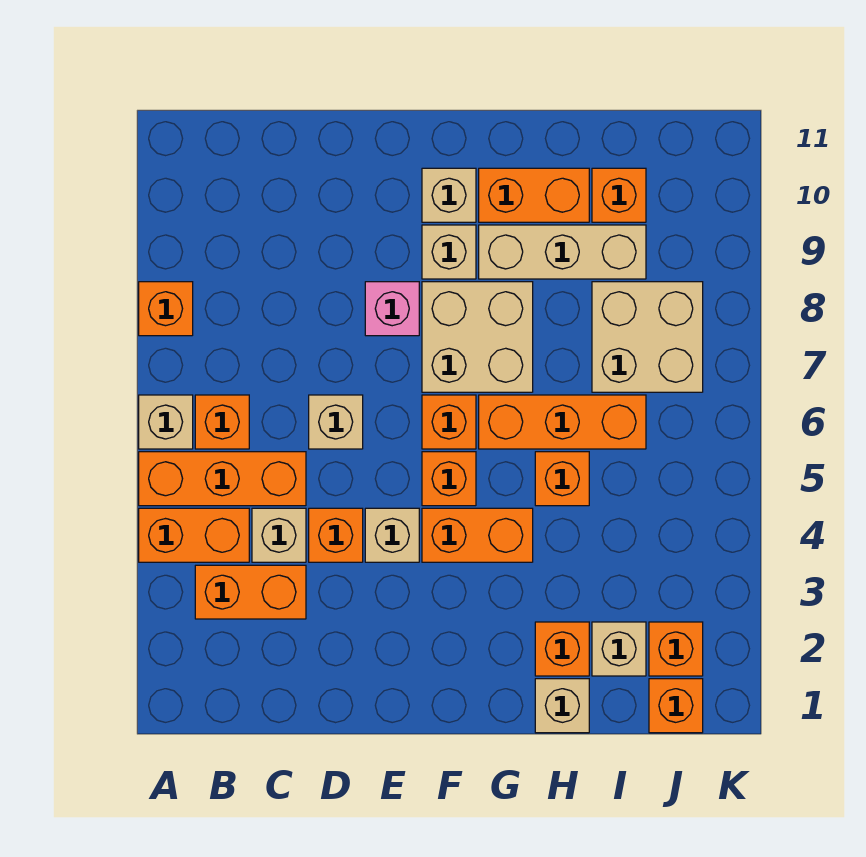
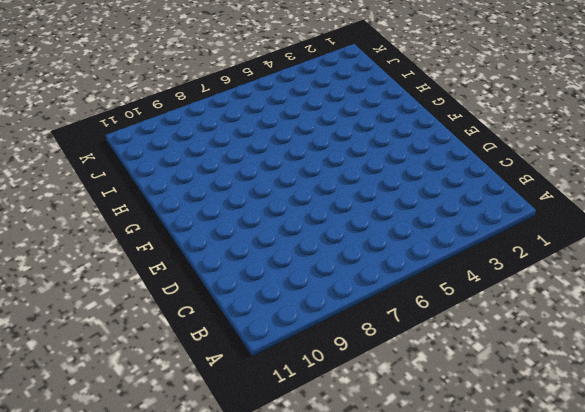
none -> orange brick A4:B4 level 1
none -> orange brick A5:C5 level 1
none -> tan brick A6 level 1

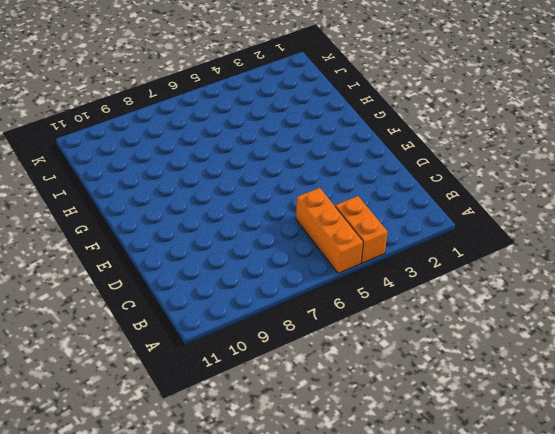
none -> tan brick A6 level 1
none -> orange brick A8 level 1
none -> orange brick B3:C3 level 1

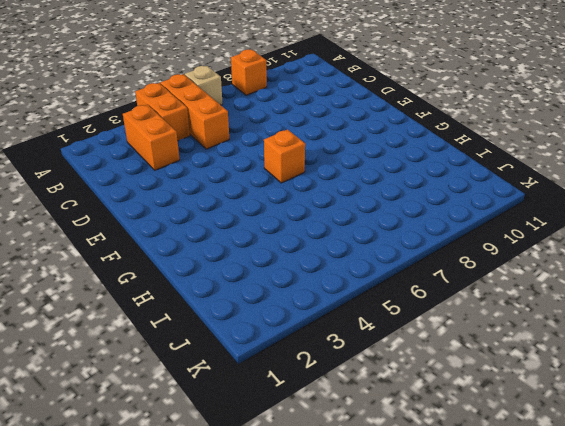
none -> orange brick B6 level 1
none -> tan brick C4 level 1
none -> orange brick D4 level 1

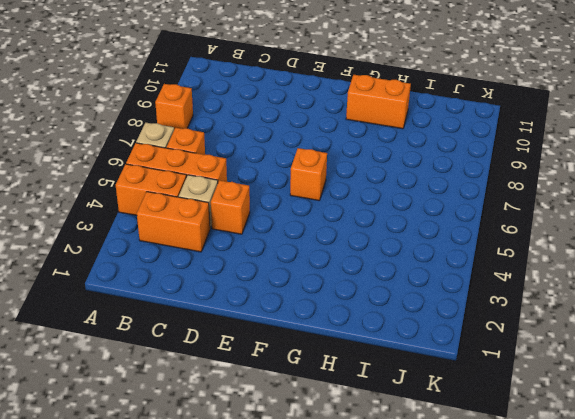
none -> tan brick D6 level 1
none -> tan brick E4 level 1
none -> pink brick E8 level 1

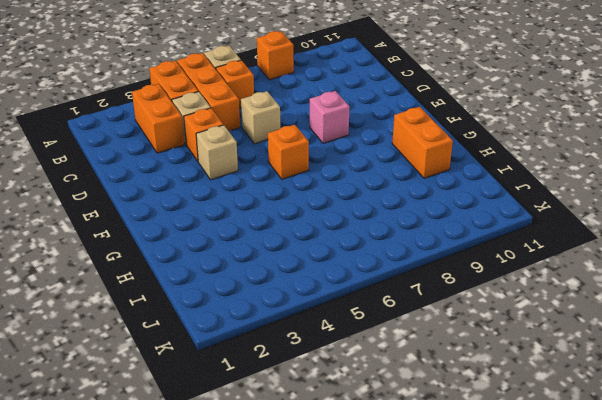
none -> orange brick F4:G4 level 1
none -> orange brick F5 level 1
none -> tan brick F7:G8 level 1

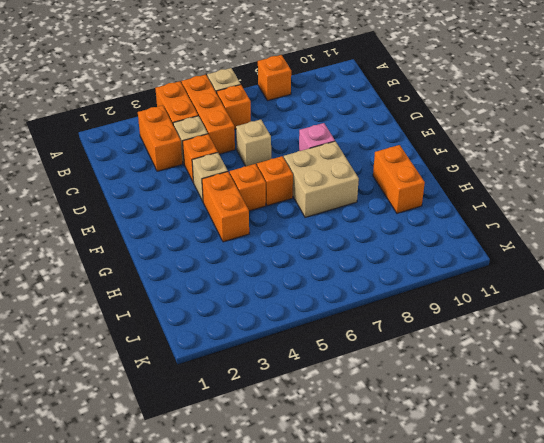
none -> tan brick F9 level 1
none -> tan brick F10 level 1
none -> orange brick G6:I6 level 1

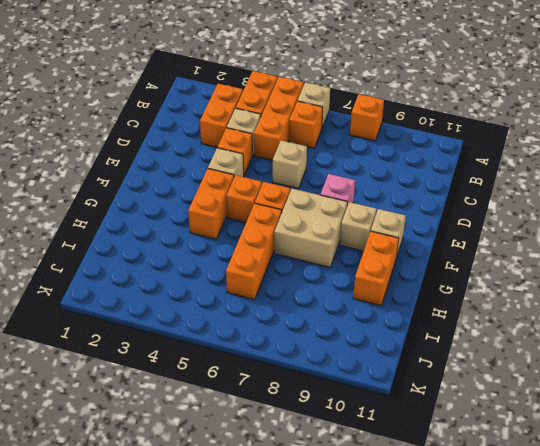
none -> tan brick G9:I9 level 1
none -> tan brick H1 level 1
none -> orange brick H2 level 1

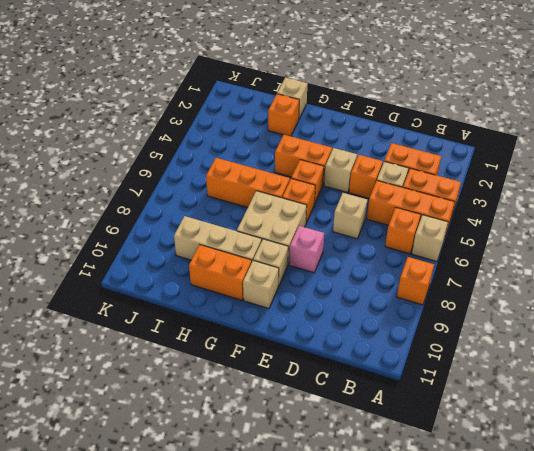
none -> orange brick H5 level 1
none -> tan brick I2 level 1
none -> tan brick I7:J8 level 1

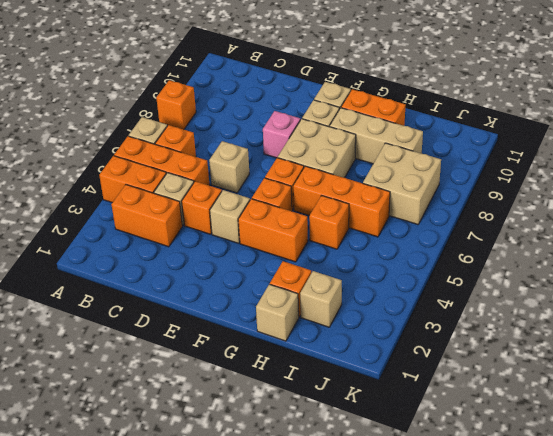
none -> orange brick I10 level 1
none -> orange brick J1 level 1
none -> orange brick J2 level 1

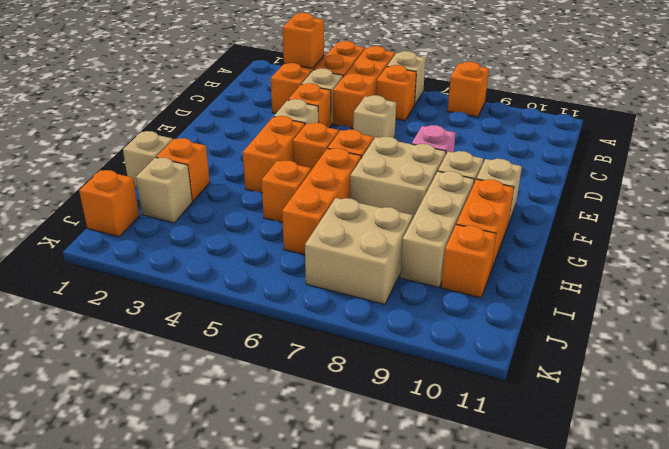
orange brick B3 level 2 -> orange brick J2 level 1

